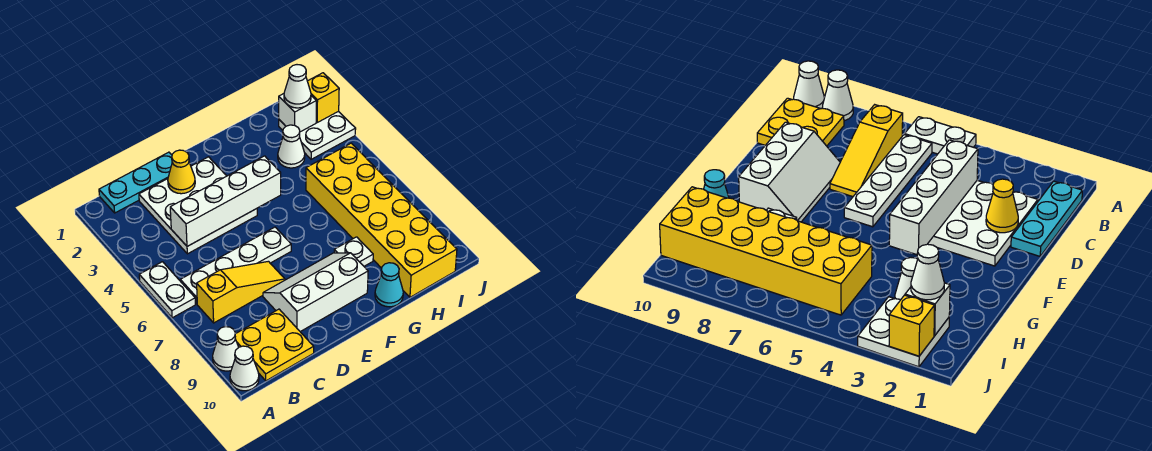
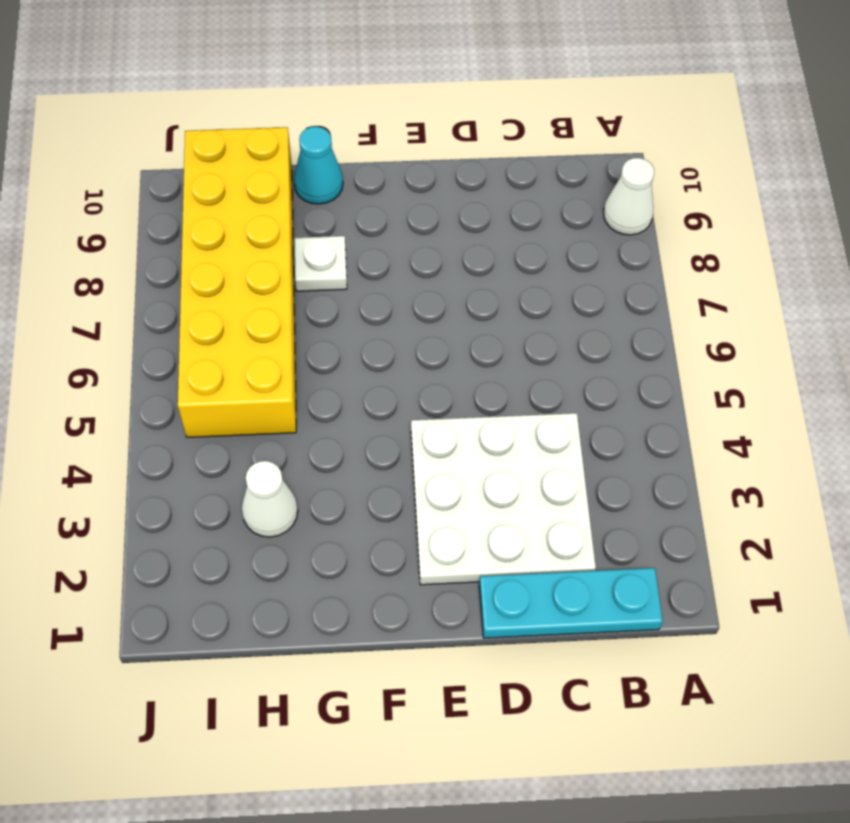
none -> white plate A5:A6 level 1
none -> white cone A10 level 1
none -> white plate B6:E6 level 1

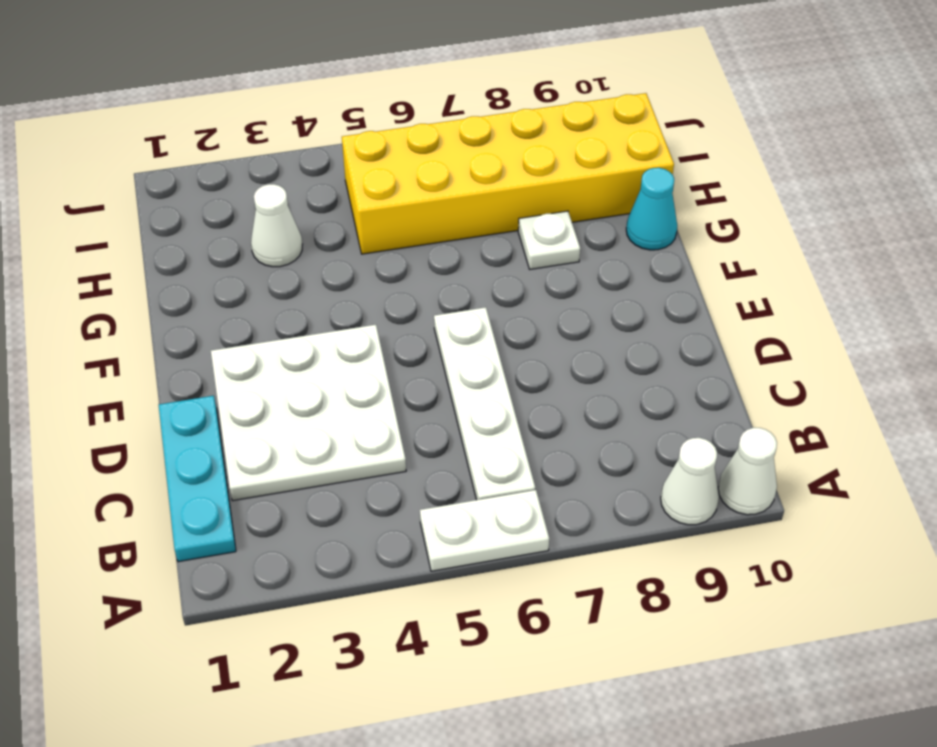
none -> yellow slope B7:D7 level 1 top B
none -> yellow plate B9:C10 level 1
none -> white slope D8:F9 level 1 top 9

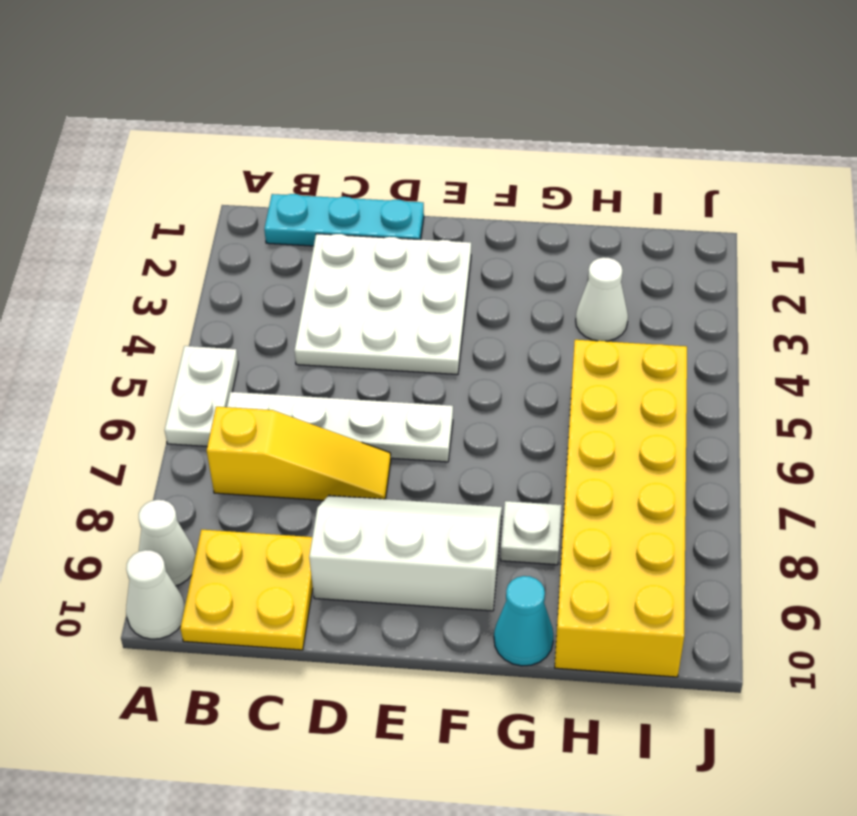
none -> white plate I2:J3 level 1
none -> white brick C4:F4 level 2
none -> yellow cone D2 level 2

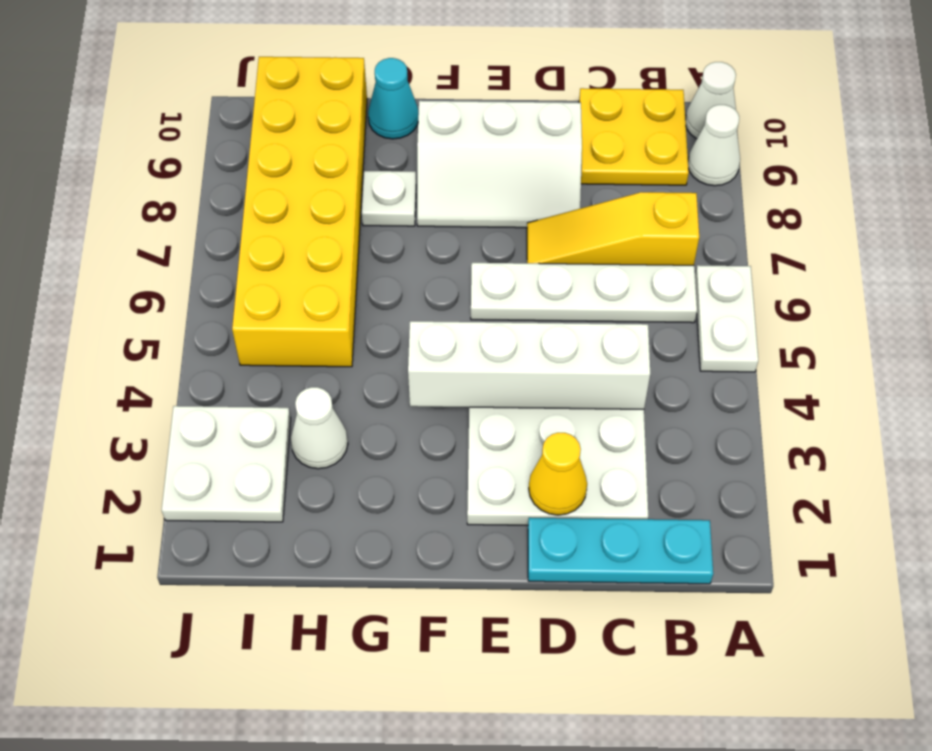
none -> white brick I2 level 2
none -> yellow brick J2 level 2
none -> white cone I2 level 3

